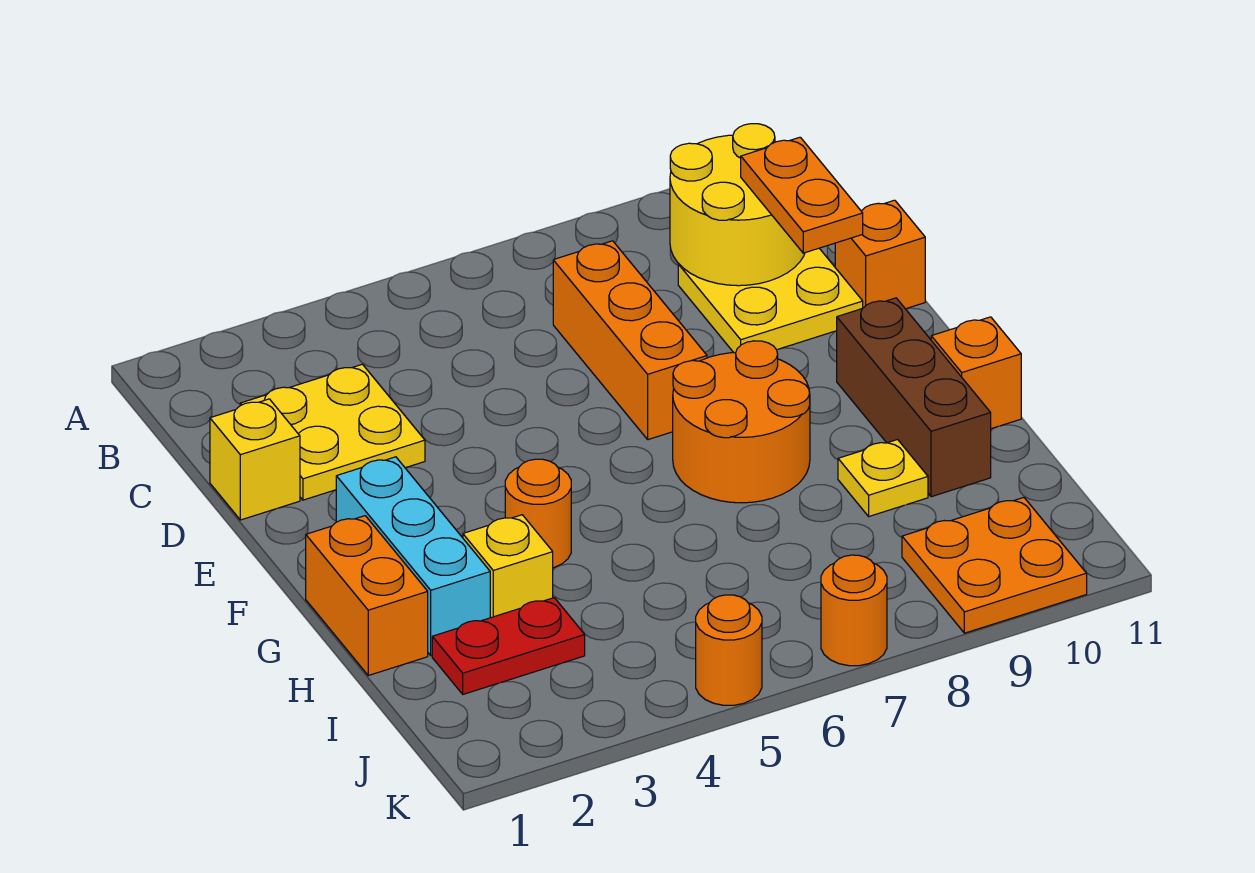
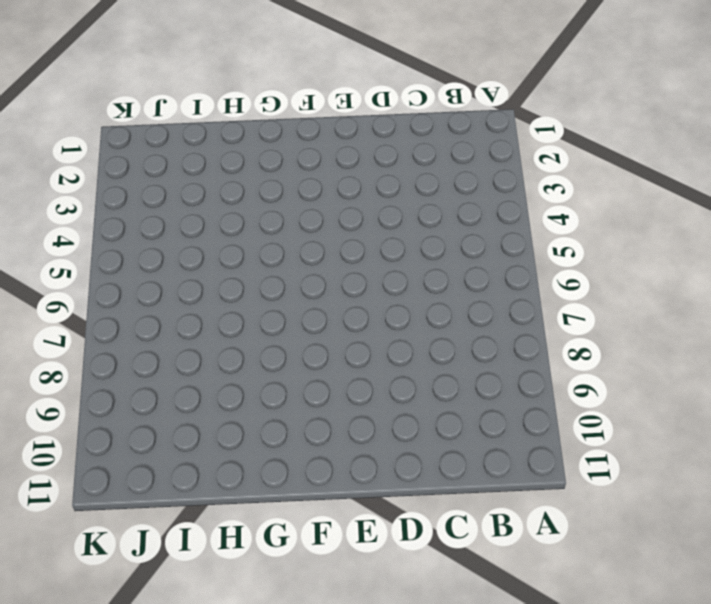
none -> yellow plate C2:D3 level 1
none -> orange brick C7:E7 level 1
none -> yellow plate C9:D10 level 1

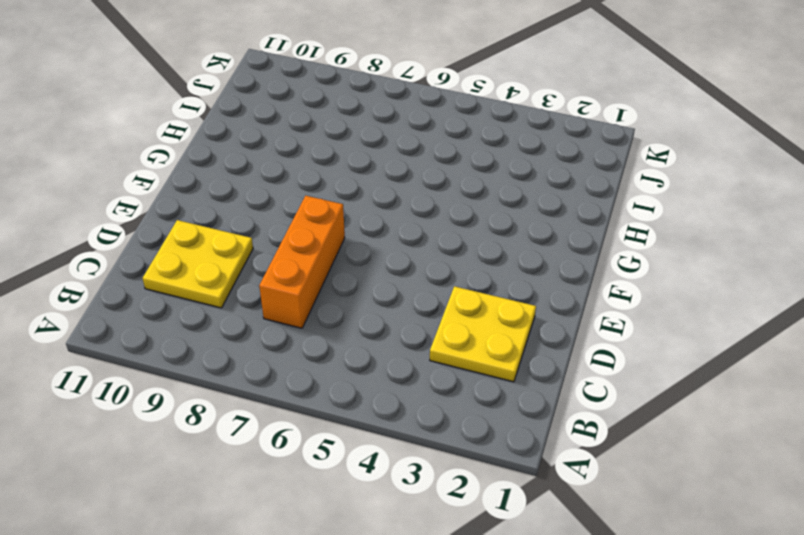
none -> yellow brick D1 level 1
none -> orange brick D11 level 1
none -> cyan brick F2:H2 level 1

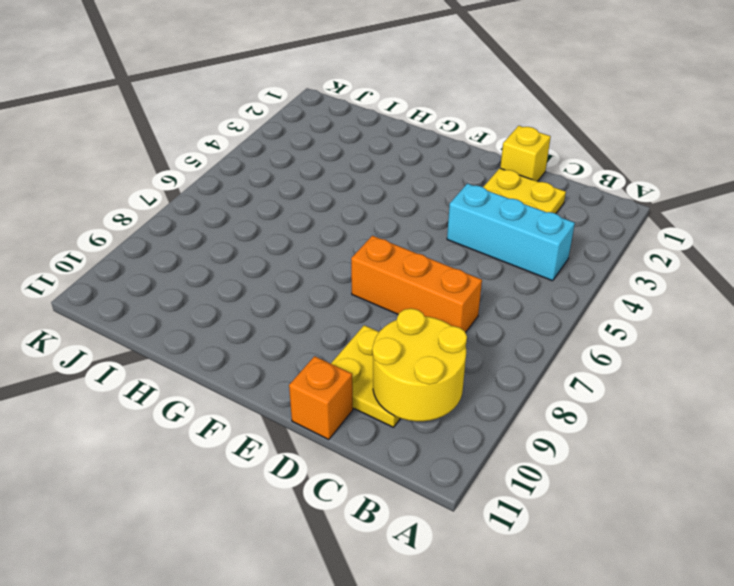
cyan brick B4:D4 level 1 -> cyan brick F2:H2 level 1
none -> orange round brick F7:G8 level 1
none -> brown brick F10:H10 level 1
none -> orange brick G1:H1 level 1

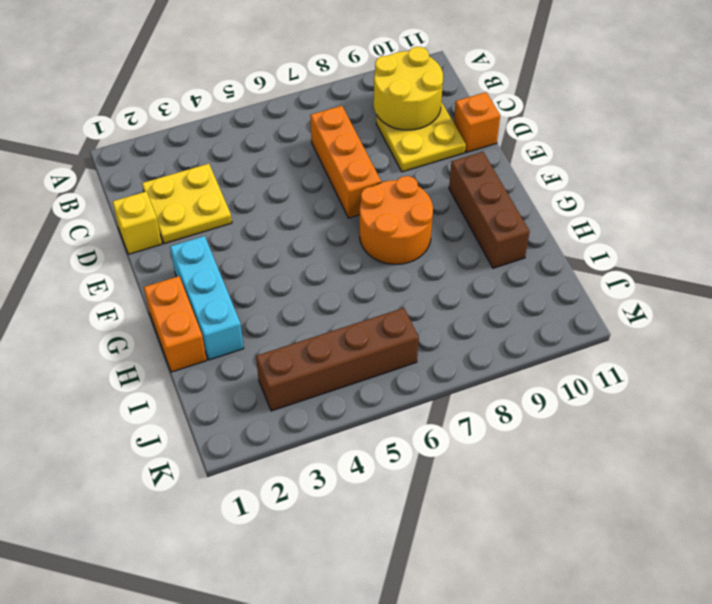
brown brick J3:J6 level 1 -> none
none -> orange round brick G4 level 1
none -> orange brick G11 level 1
none -> yellow brick H3 level 1

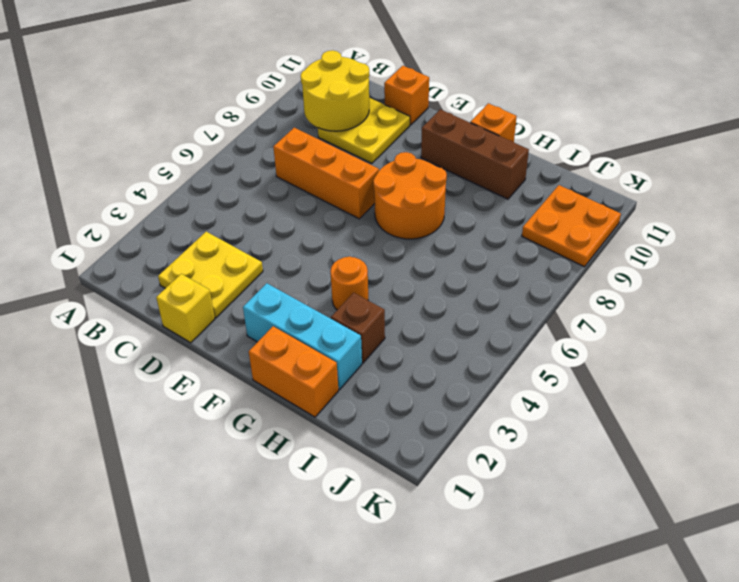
brown brick H3 level 1 -> yellow brick H3 level 1
none -> yellow plate H9 level 1
none -> red plate I2:I3 level 1
none -> orange round brick K5 level 1

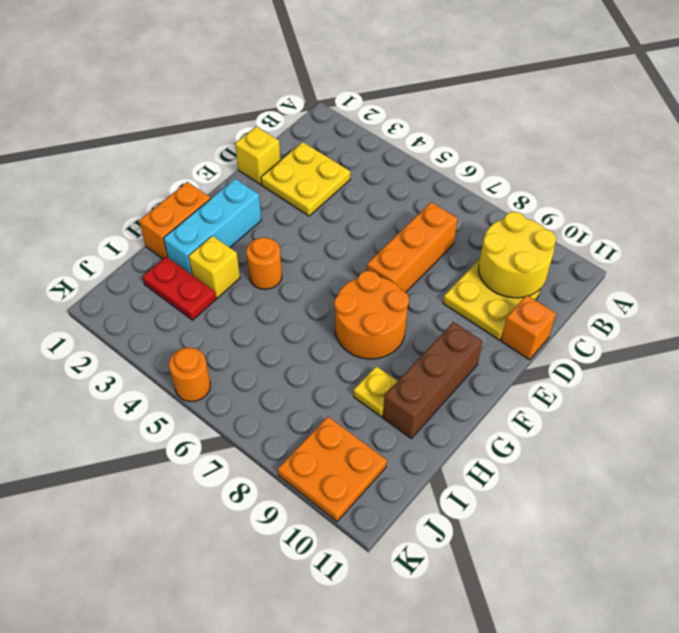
none -> orange brick G11 level 1
none -> orange round brick K7 level 1
none -> orange plate C10:D10 level 3

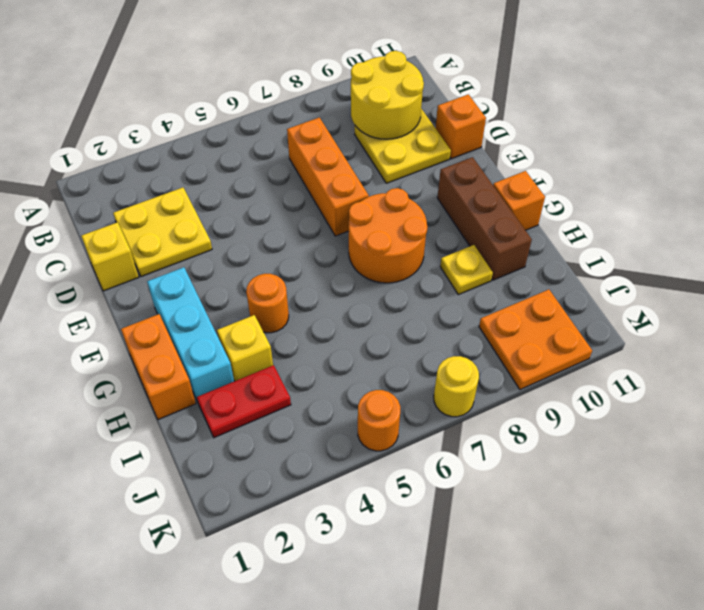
yellow round brick K7 level 1 -> orange round brick K7 level 1
none -> orange plate C10:D10 level 3

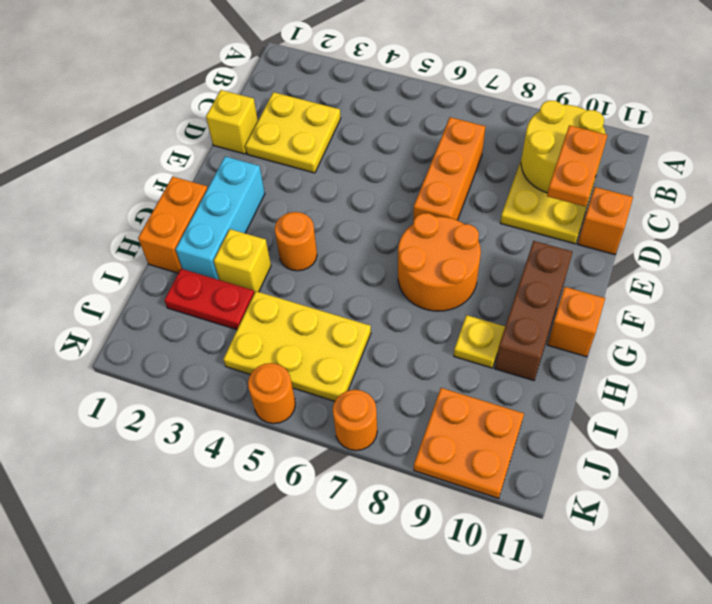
yellow plate I4:J6 level 1 -> none

